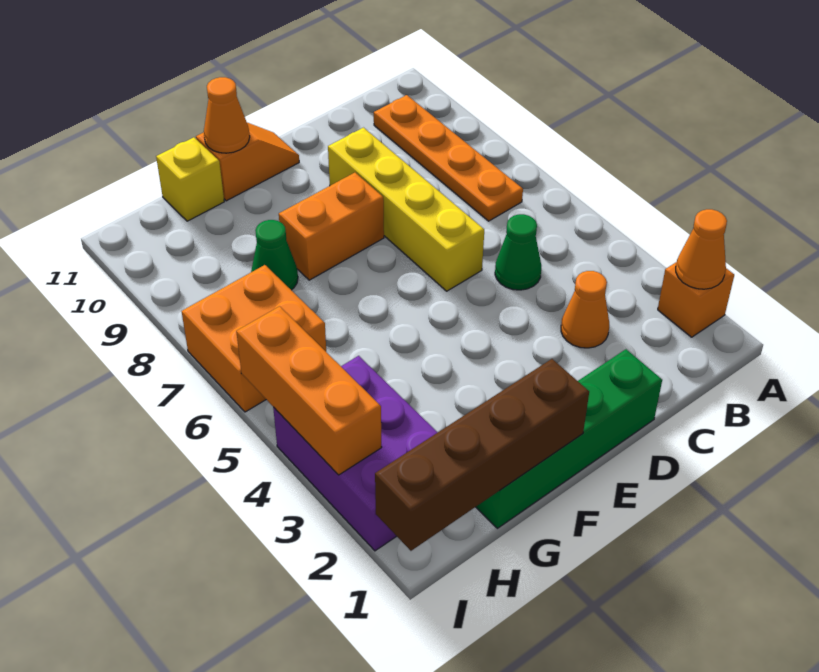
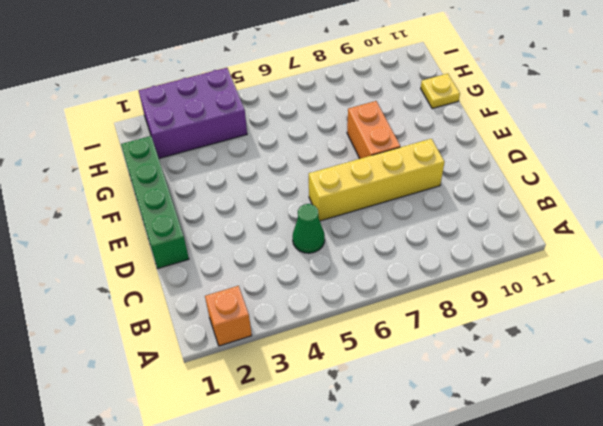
yellow plate G11 level 1 -> yellow brick G11 level 1
none -> orange plate B7:B10 level 1
none -> orange cone C3 level 1
none -> orange slope E11:F11 level 1 top F

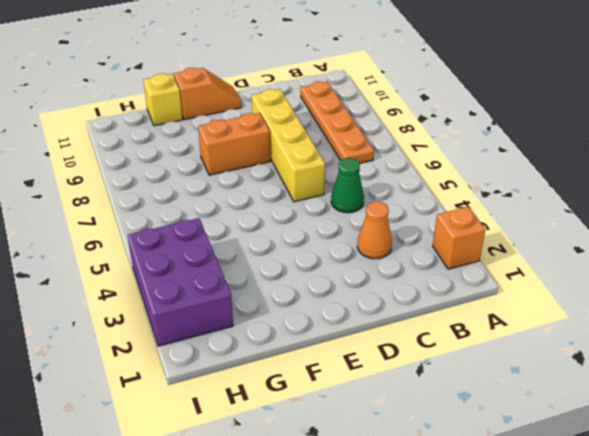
none -> green brick D1:G1 level 1
none -> green cone G8 level 1
none -> orange brick H6:I7 level 1

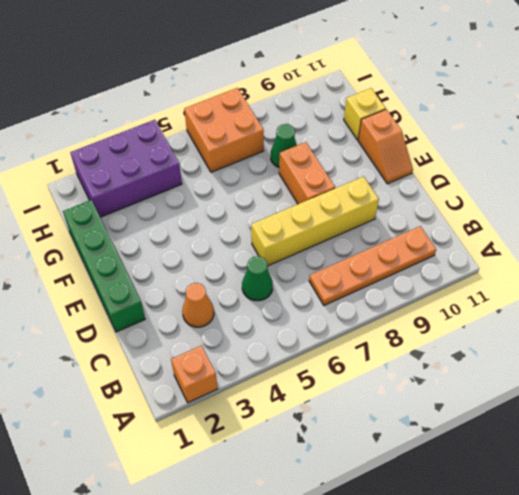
none -> orange cone A2 level 2
none -> brown brick F1:I1 level 2
none -> orange cone F11 level 2

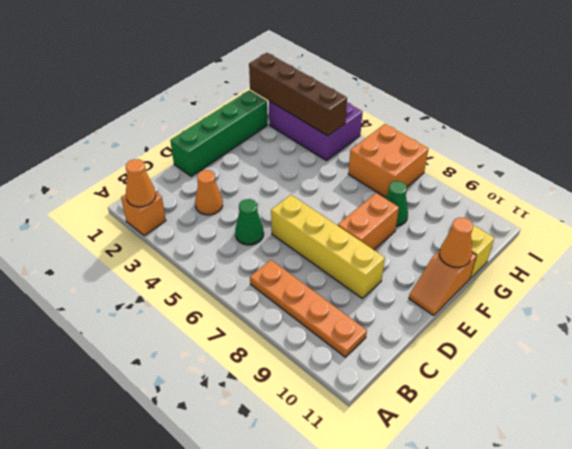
brown brick H1:H4 level 2 -> brown brick F1:I1 level 2
none -> orange brick I3:I5 level 2

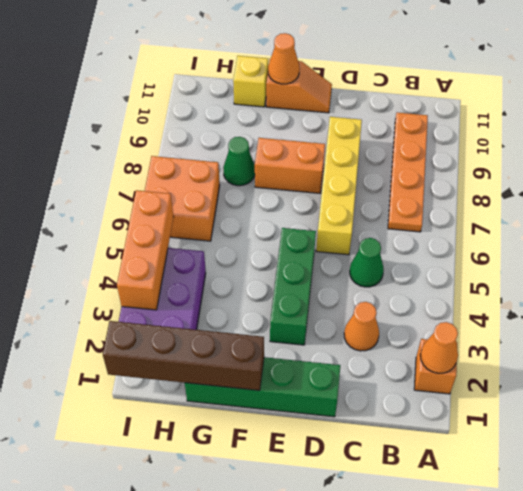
green brick E3:E5 level 1 -> none

